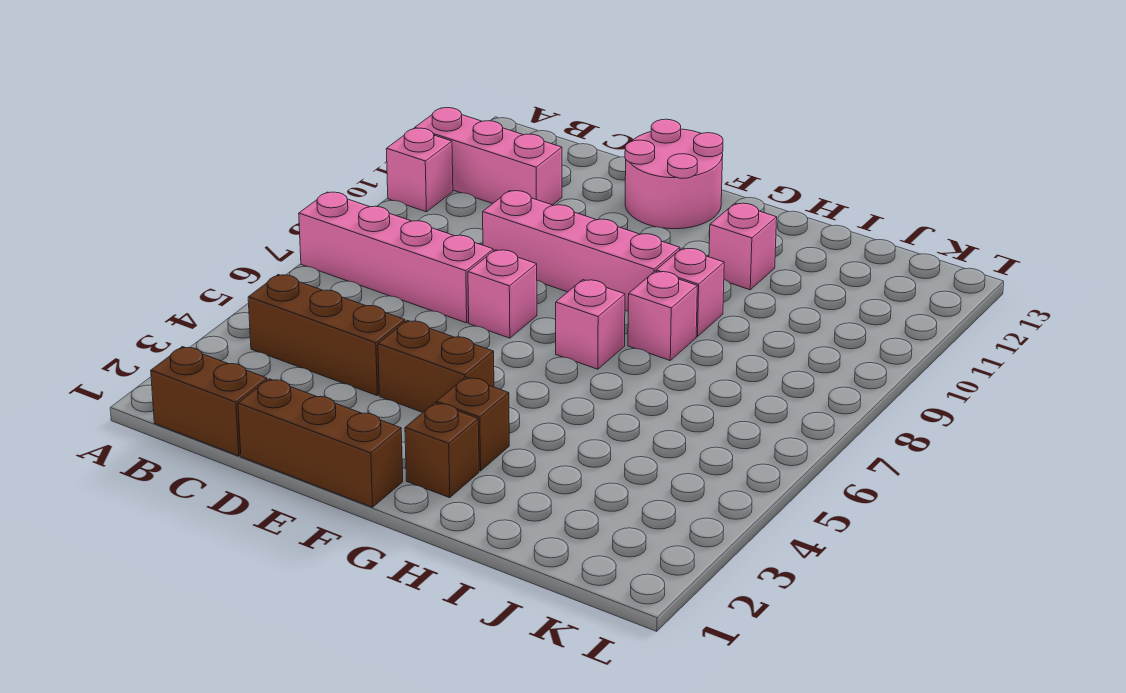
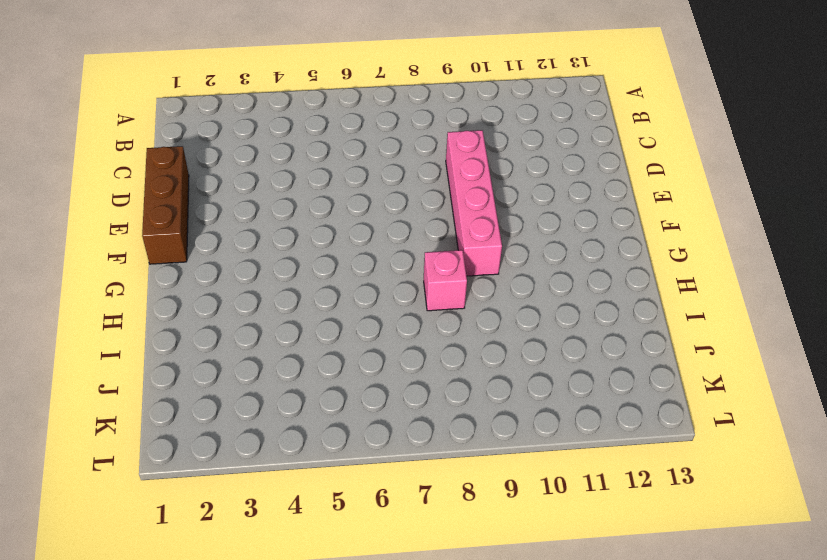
none -> pink brick A7:D7 level 1
none -> pink brick A10 level 1
none -> pink brick A11:C11 level 1

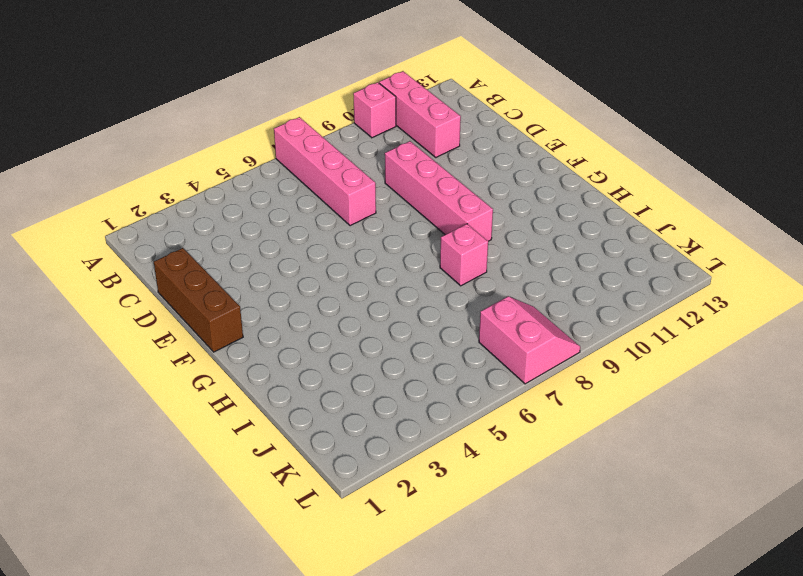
pink slope K7:L8 level 1 top 7 -> none
none -> brown brick B1:C1 level 1
none -> brown brick B4:D4 level 1
none -> brown brick E4:F4 level 1

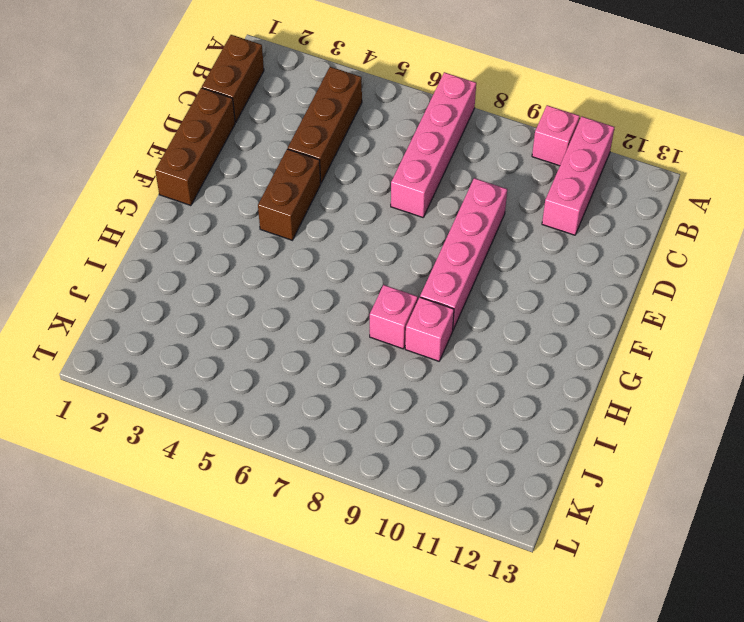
none -> pink brick E7 level 1
none -> pink round brick E12:F13 level 1
none -> brown brick G2 level 1

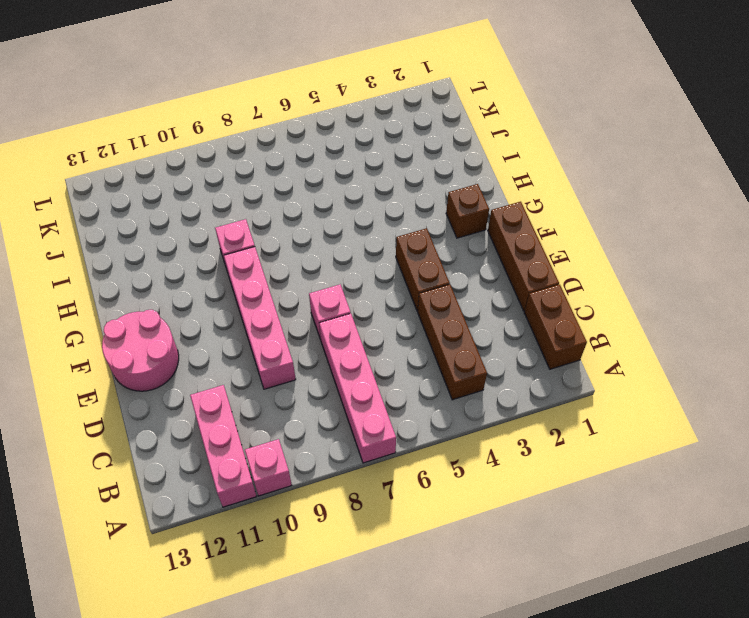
none -> brown brick G3 level 1
none -> pink brick G7 level 1
none -> pink brick H8 level 1

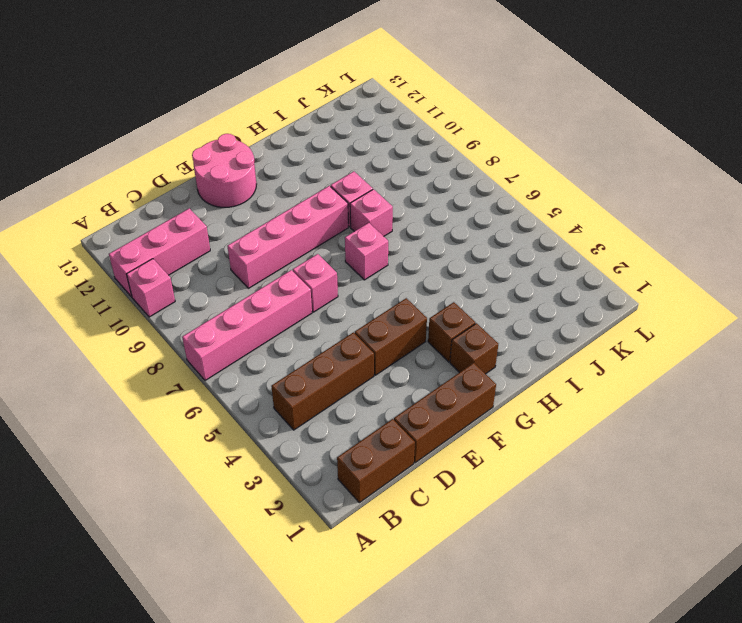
none -> pink brick H11 level 1

